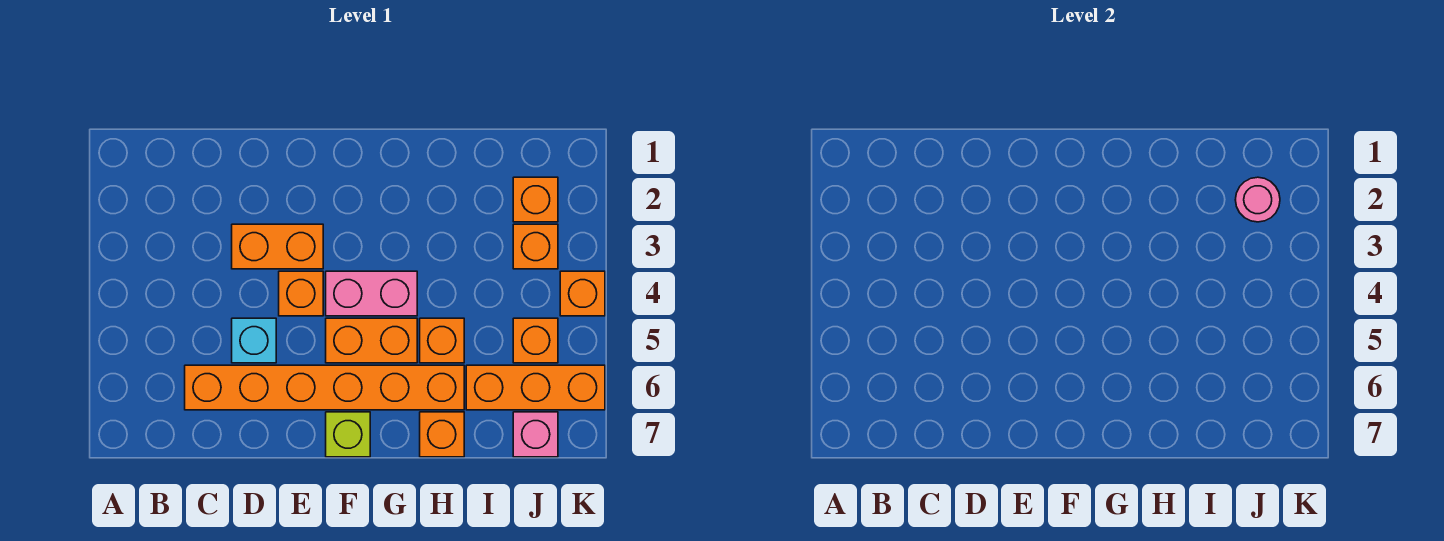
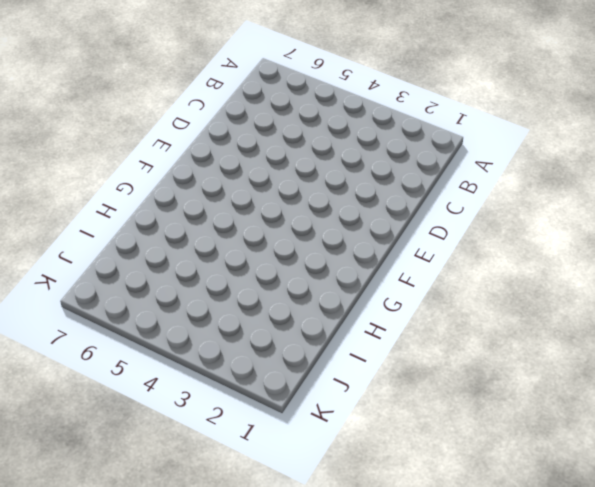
none -> orange brick C6:H6 level 1
none -> orange brick D3:E3 level 1
none -> cyan brick D5 level 1

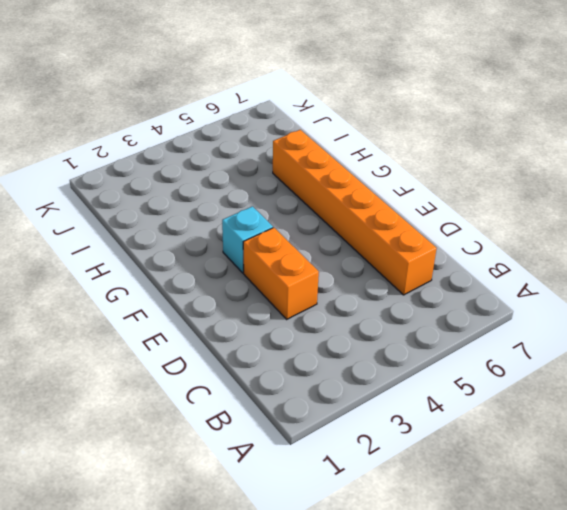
cyan brick F3 level 1 -> cyan brick D5 level 1
none -> orange brick E4 level 1
none -> pink brick F4:G4 level 1
none -> orange brick F5:G5 level 1

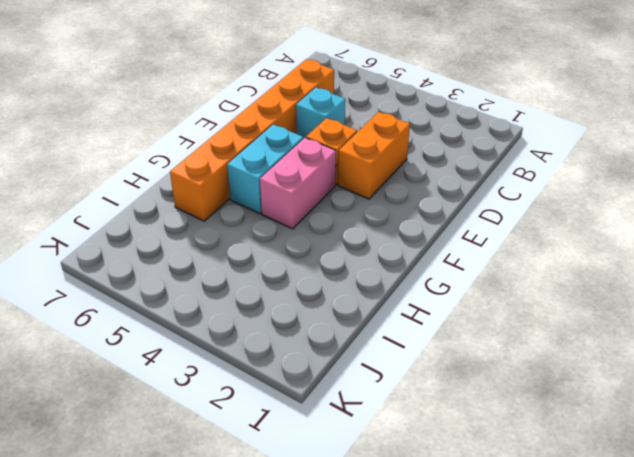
cyan brick F5:G5 level 1 -> orange brick F5:G5 level 1
none -> lime brick F7 level 1
none -> orange brick H5 level 1
none -> orange brick H7 level 1

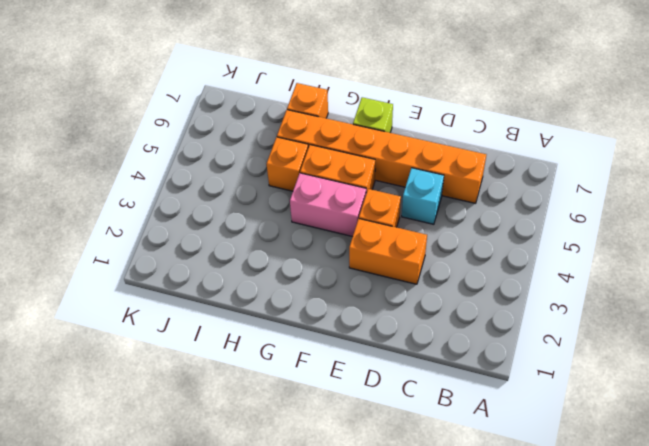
none -> orange brick I6:K6 level 1
none -> orange brick J2 level 1
none -> orange brick J3 level 1

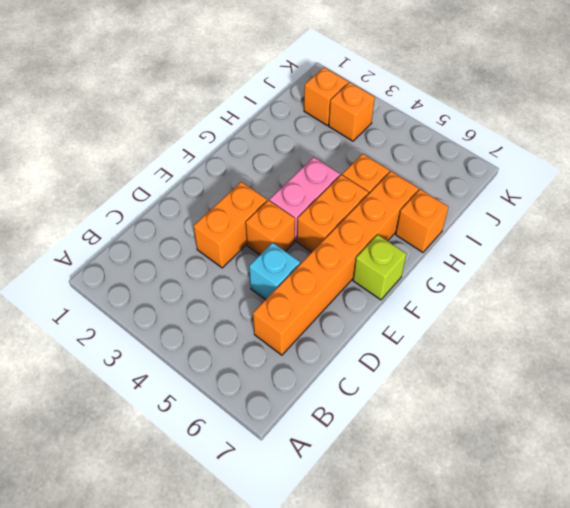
none -> orange brick I6:K6 level 1
none -> orange brick J5 level 1
none -> pink brick J7 level 1

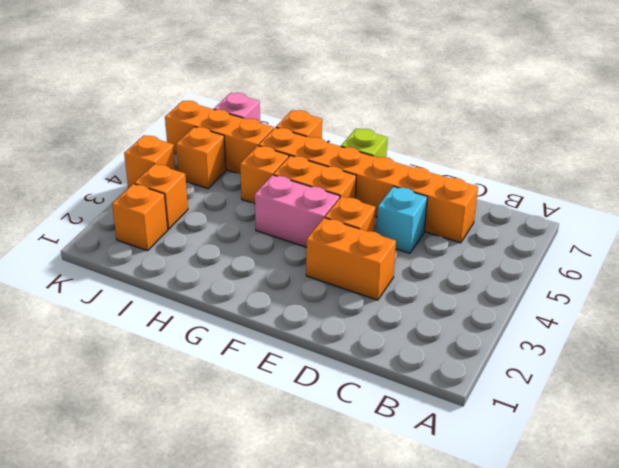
none -> pink round brick J2 level 2

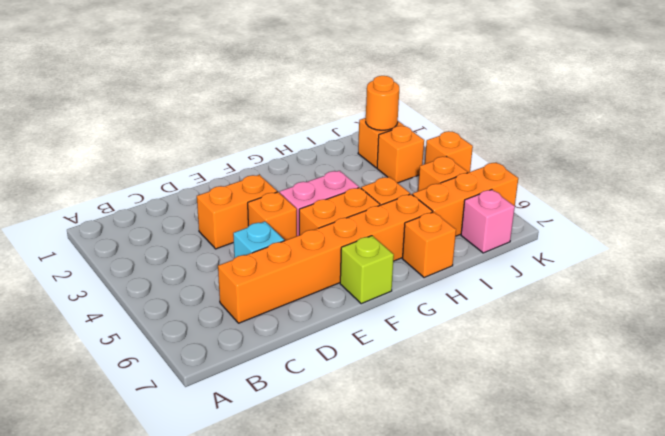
orange round brick J2 level 2 -> pink round brick J2 level 2

